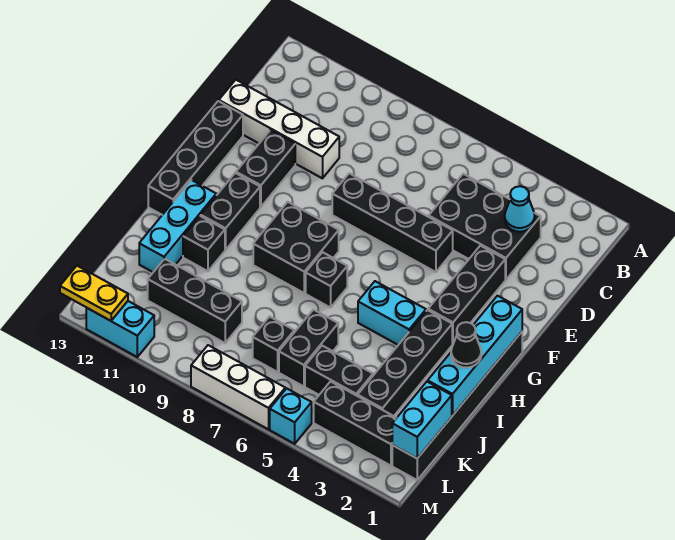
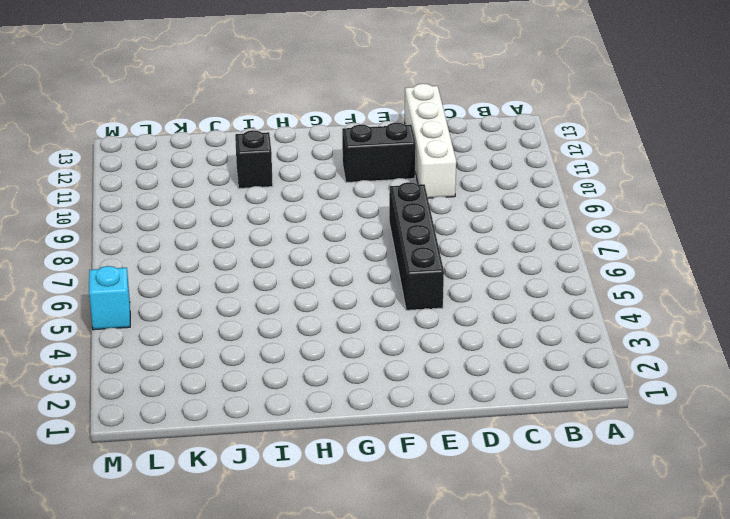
none -> black brick C3:D5 level 1
none -> black brick E3:G3 level 1
none -> black brick E13:H13 level 1

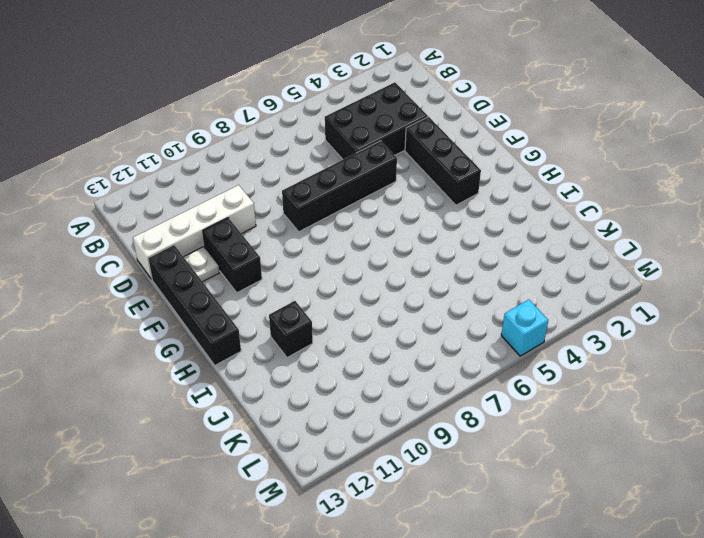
white plate E12 level 1 -> none
none -> black brick G1:L1 level 1
none -> black brick G8:H9 level 1
none -> black brick G11:H11 level 1

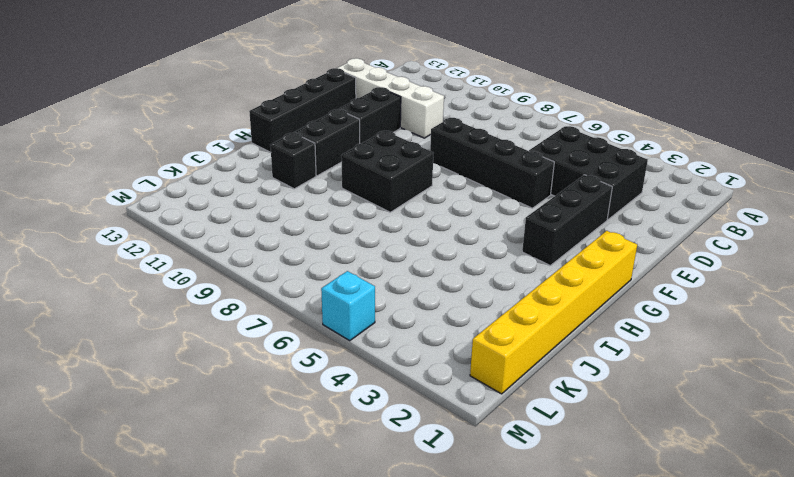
yellow brick G1:L1 level 1 -> black brick G1:L1 level 1
none -> black brick H3:K3 level 1
none -> cyan brick H4:H5 level 1
none -> black brick H7 level 1

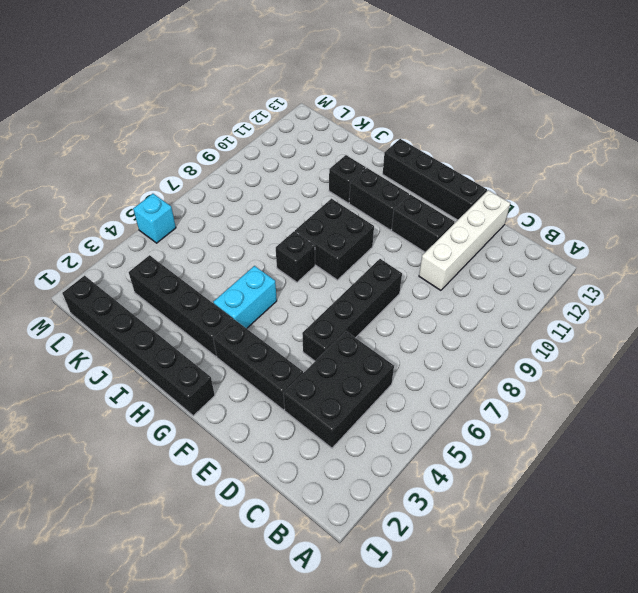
none -> cyan brick H12:J12 level 1
none -> black brick J6:K6 level 1
none -> black brick K4:K5 level 1

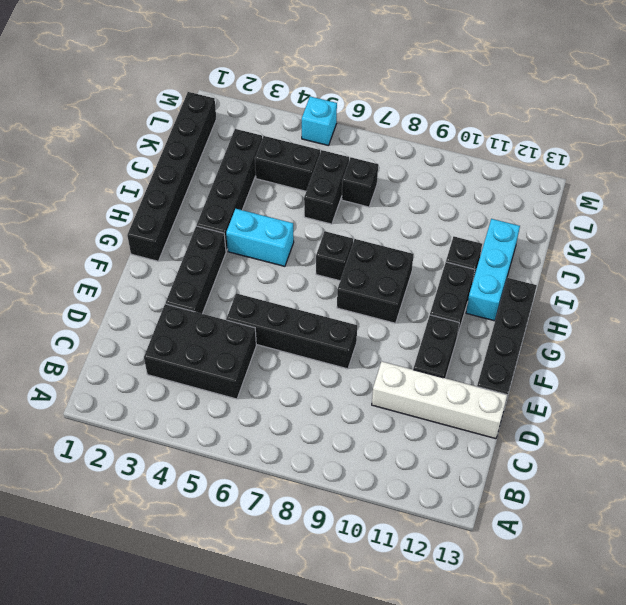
none -> black brick K9:K11 level 1
none -> black brick L2:L4 level 1
none -> white brick M6:M8 level 1

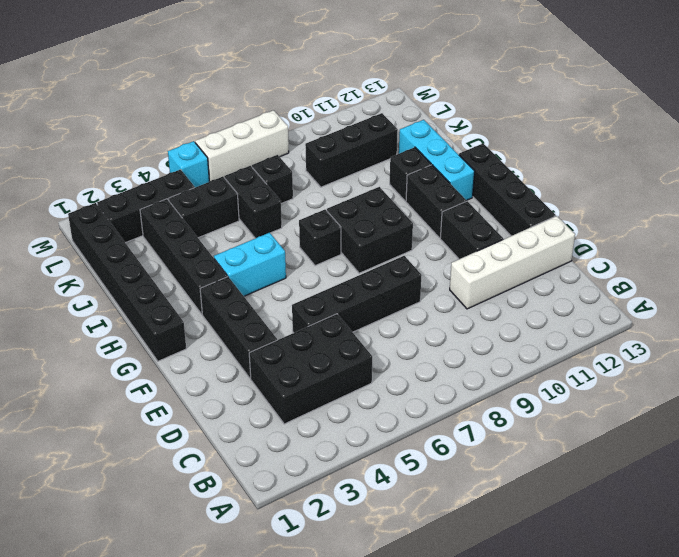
none -> cyan brick M11:M12 level 1
none -> cyan cone C3 level 2
none -> cyan brick G1:J1 level 2

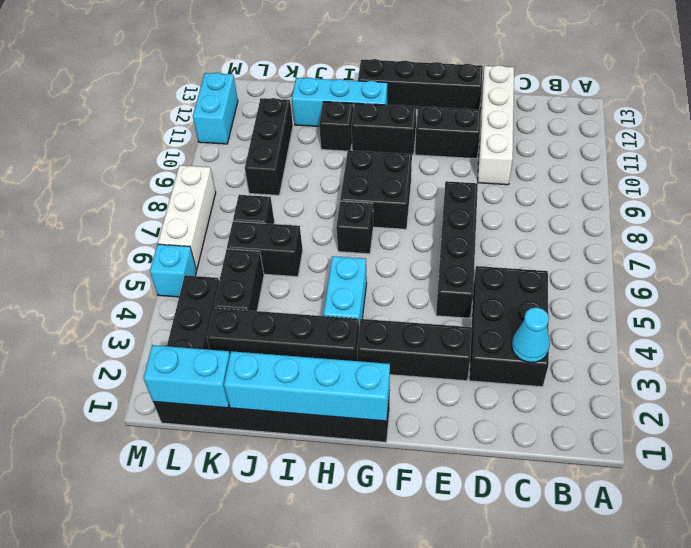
none -> yellow plate M12:M13 level 2
none -> black cone I1 level 3

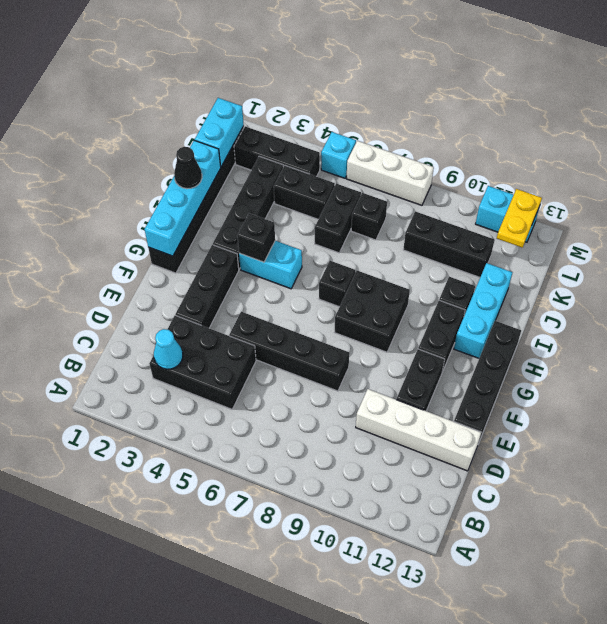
black brick H4 level 2 -> none
yellow plate L12:M12 level 2 -> yellow plate M12:M13 level 2

